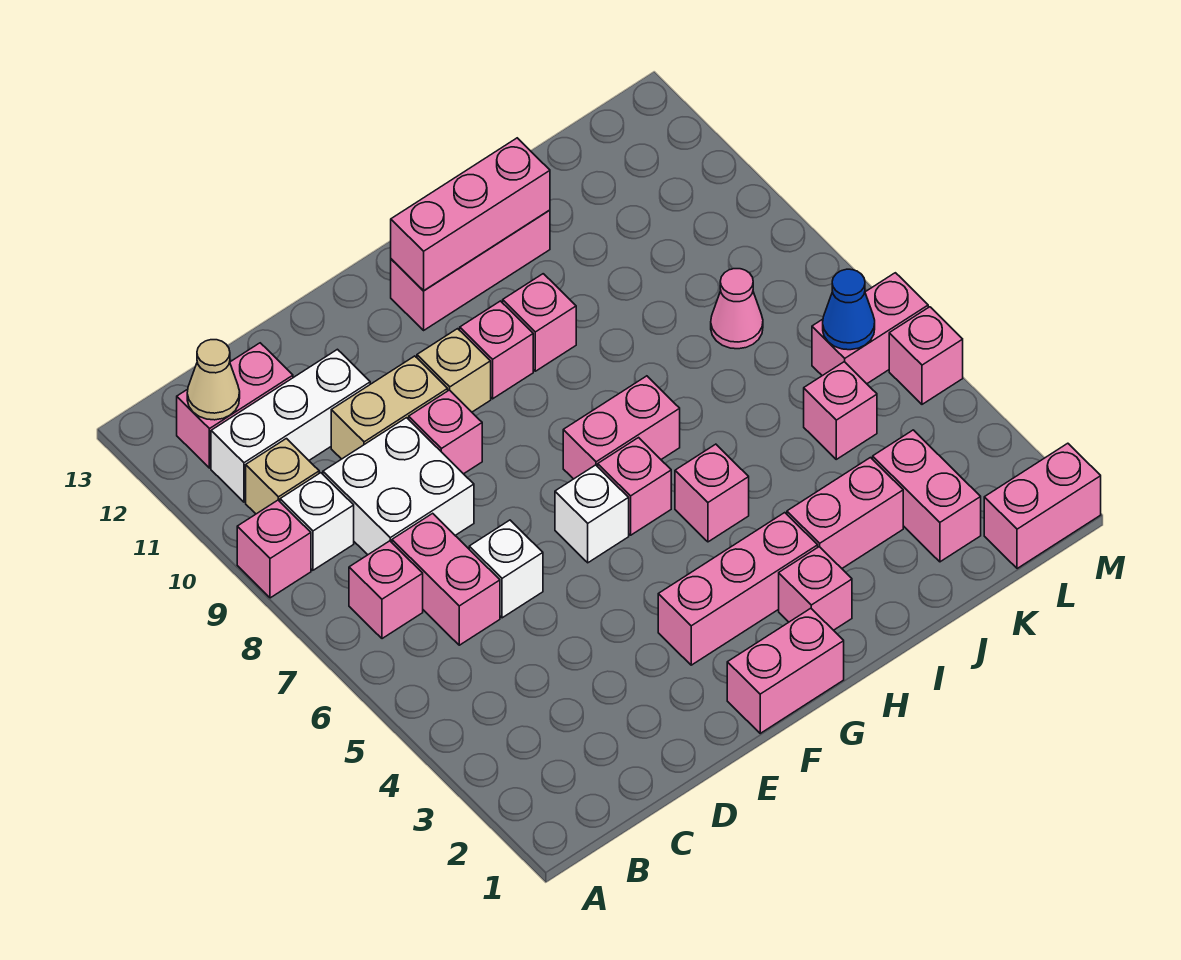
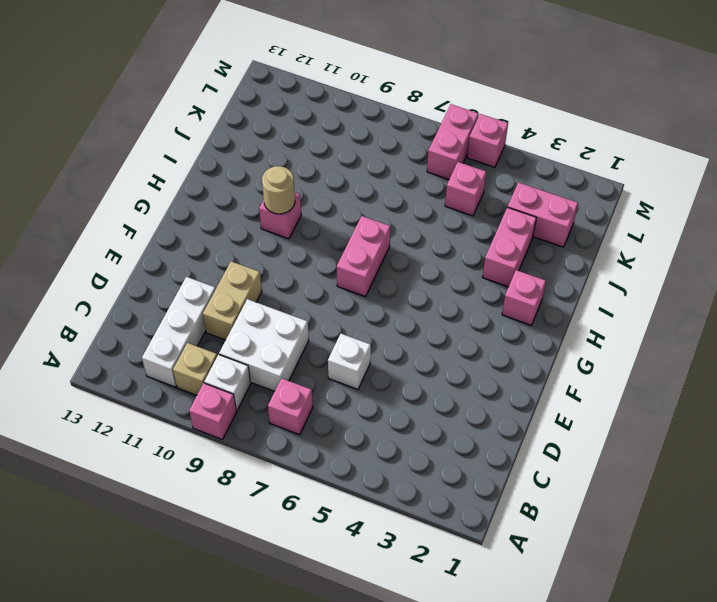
tan round brick H10 level 2 -> none
none -> pink brick B12:C12 level 1
none -> pink brick C6:C7 level 1
none -> pink brick E9 level 1
none -> pink brick F1:G1 level 1

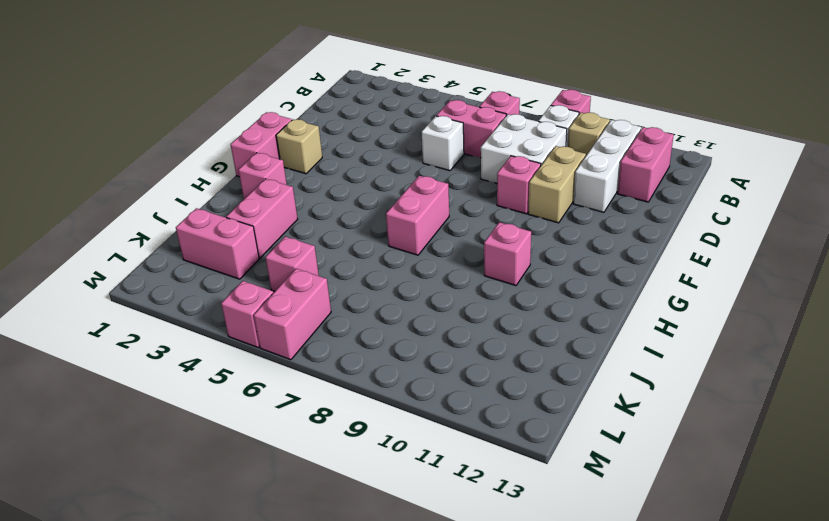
tan brick F2 level 1 -> tan brick F10 level 1
none -> pink brick F3:H3 level 1
none -> white brick F6 level 1
none -> pink brick G6 level 1
none -> pink brick G10 level 1

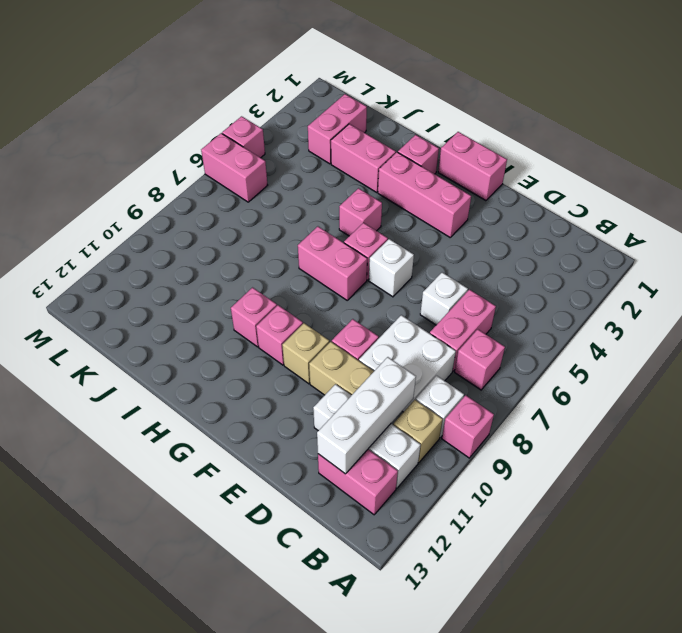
white brick C10:C12 level 2 -> none
none -> pink brick G12:I12 level 1
none -> pink brick K5 level 1
none -> pink cone K8 level 1
none -> pink brick L1:M1 level 1

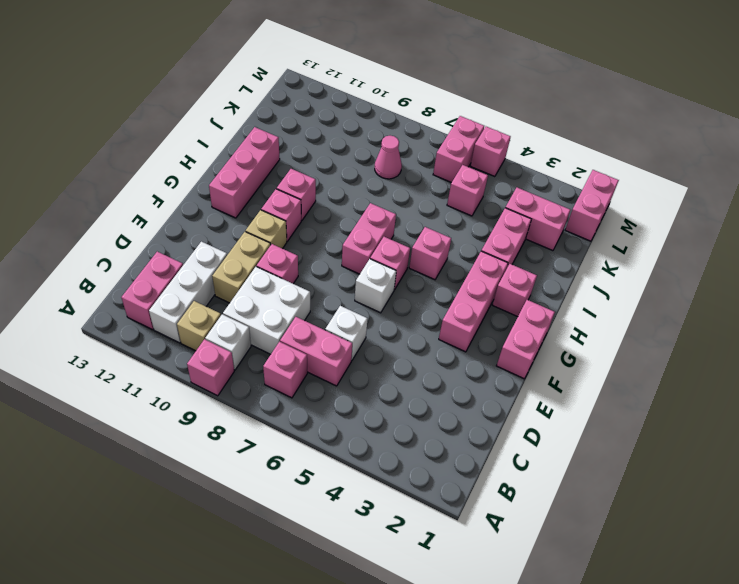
none -> tan cone B12 level 2
none -> pink brick G12:I12 level 2
none -> blue cone L6 level 2

